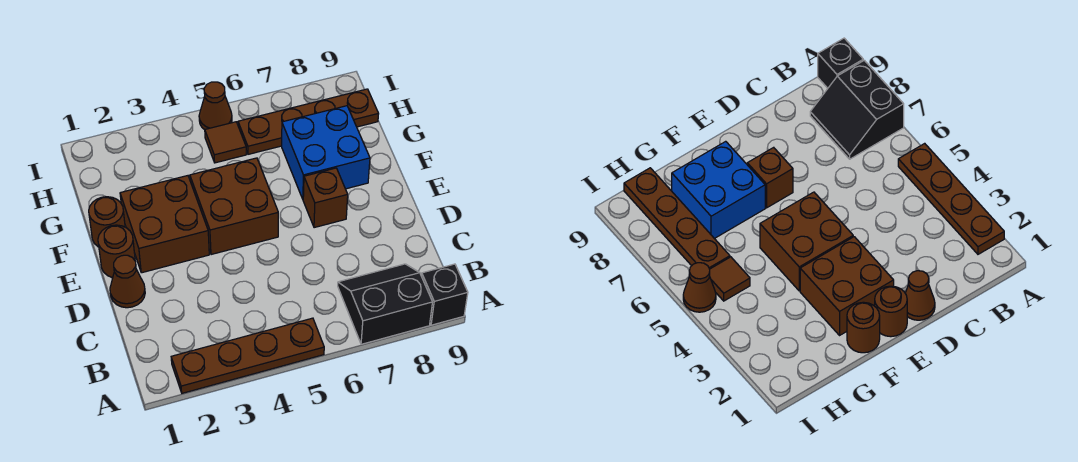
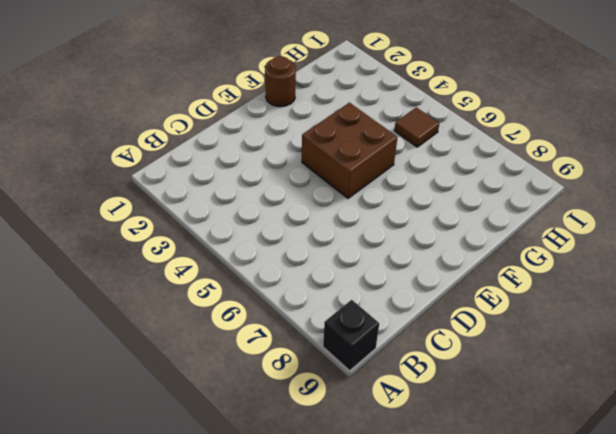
none -> brown plate A2:A5 level 1
none -> black slope A7:B8 level 1 top A
none -> brown cone D1 level 1

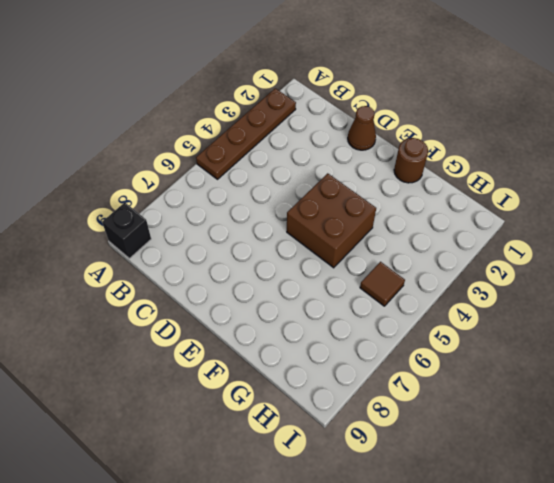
none -> black slope A7:B8 level 1 top A
none -> brown round brick E1 level 1
none -> brown brick E2:F3 level 1

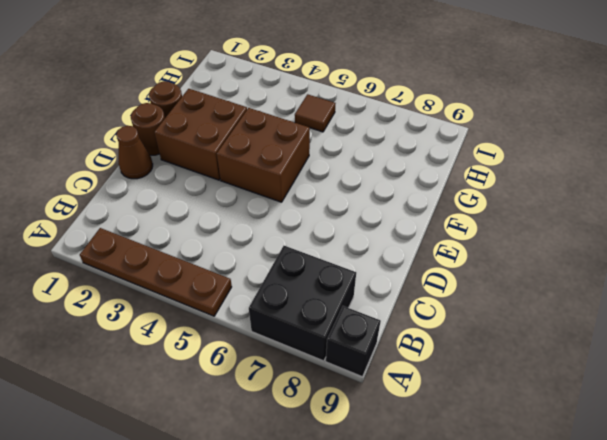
black brick A7:B8 level 1 -> black slope A7:B8 level 1 top A
none -> brown brick E7 level 1
none -> blue brick F7:G8 level 1
none -> brown plate H6:H9 level 1

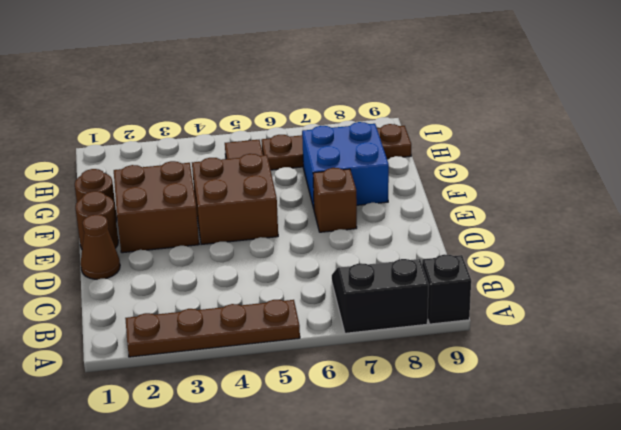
none -> brown cone I5 level 1

